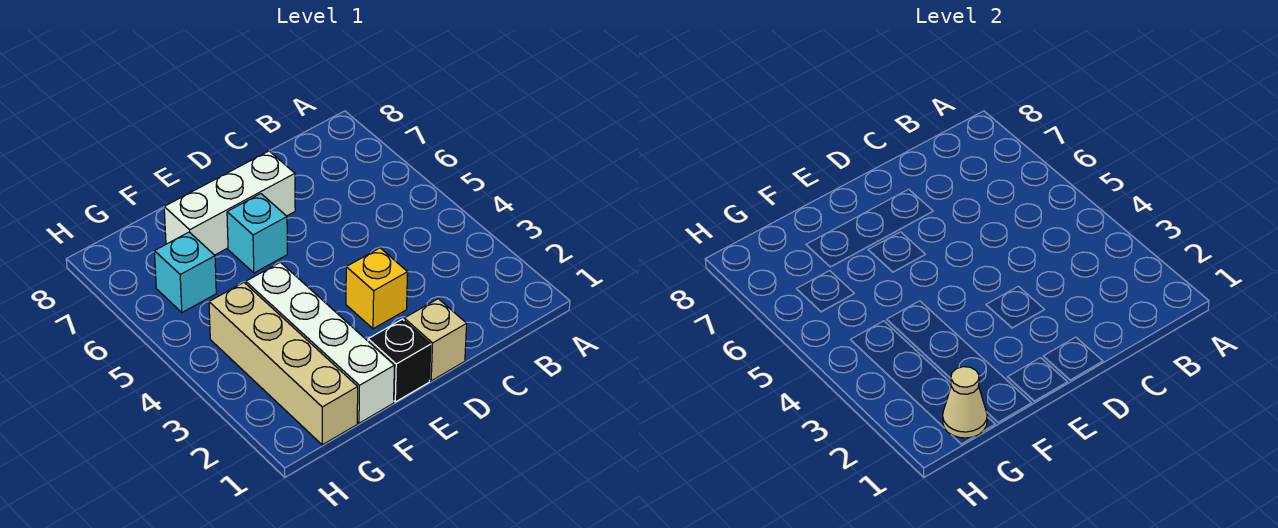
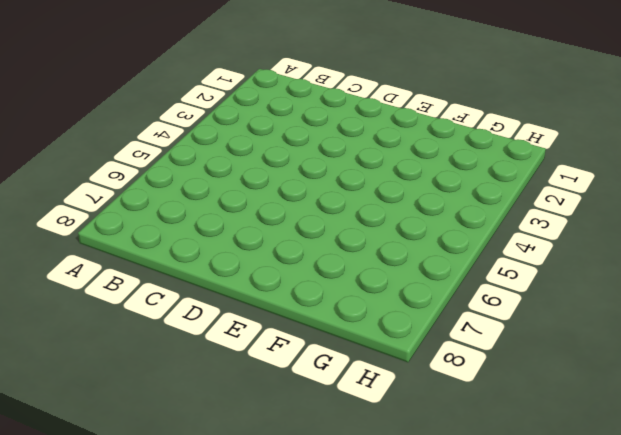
none -> tan brick D1 level 1
none -> yellow brick D3 level 1

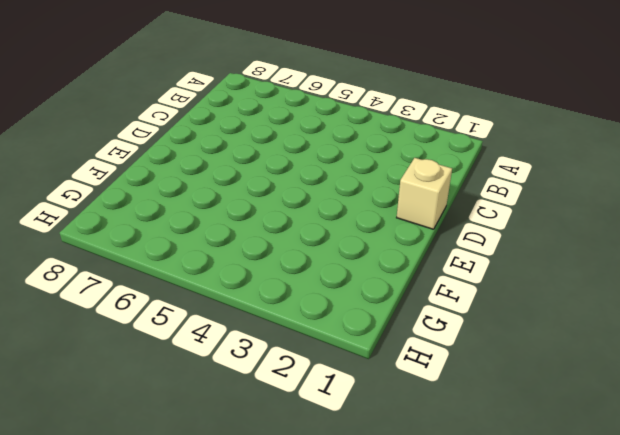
none -> yellow brick D3 level 1
none -> white brick D7:F7 level 1

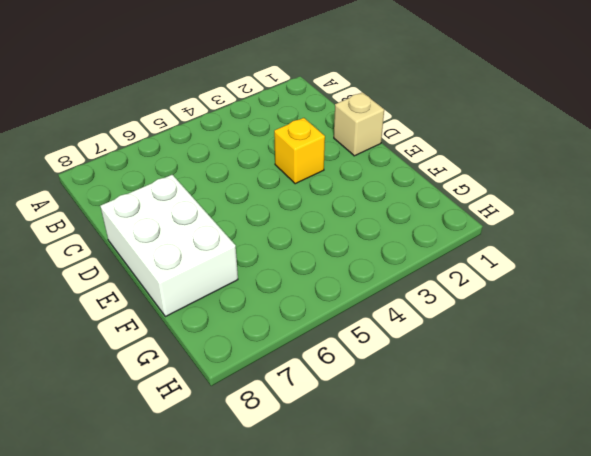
white brick D7:F8 level 1 -> white brick D7:F7 level 1
none -> black brick E1 level 1
none -> cyan brick E6 level 1

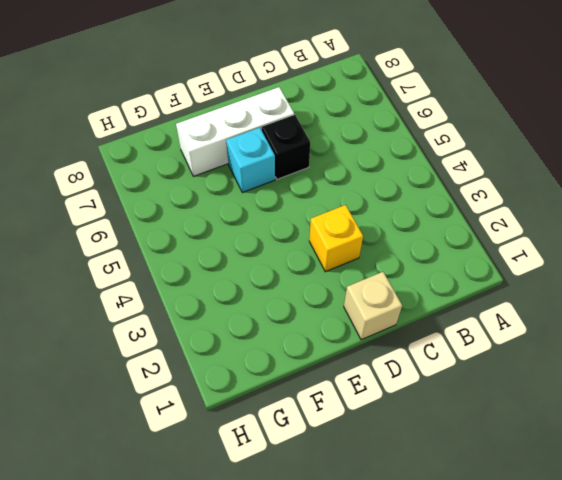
black brick D6 level 1 -> black brick E1 level 1
none -> white brick F1:F4 level 1
none -> tan brick G1:G4 level 1

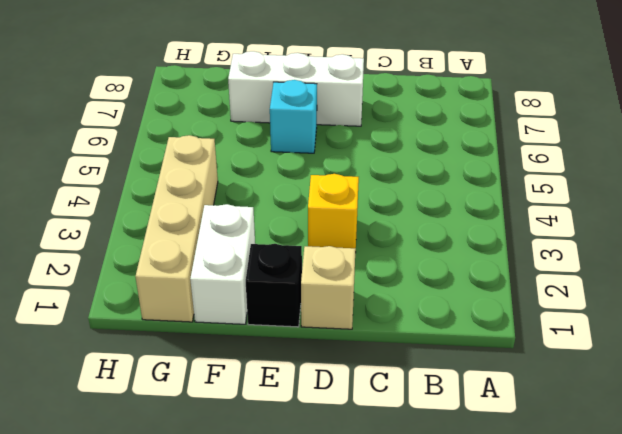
white brick F1:F2 level 1 -> white brick F1:F4 level 1
none -> cyan brick G6 level 1
none -> tan cone G1 level 2

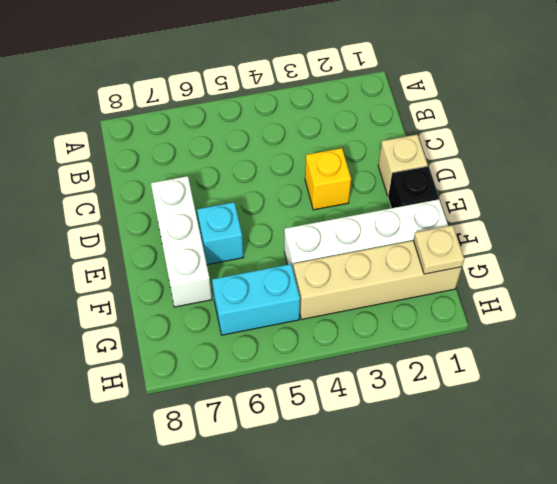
tan plate G1 level 2 -> tan cone G1 level 2
cyan brick G5:G6 level 1 -> cyan brick G6 level 1

